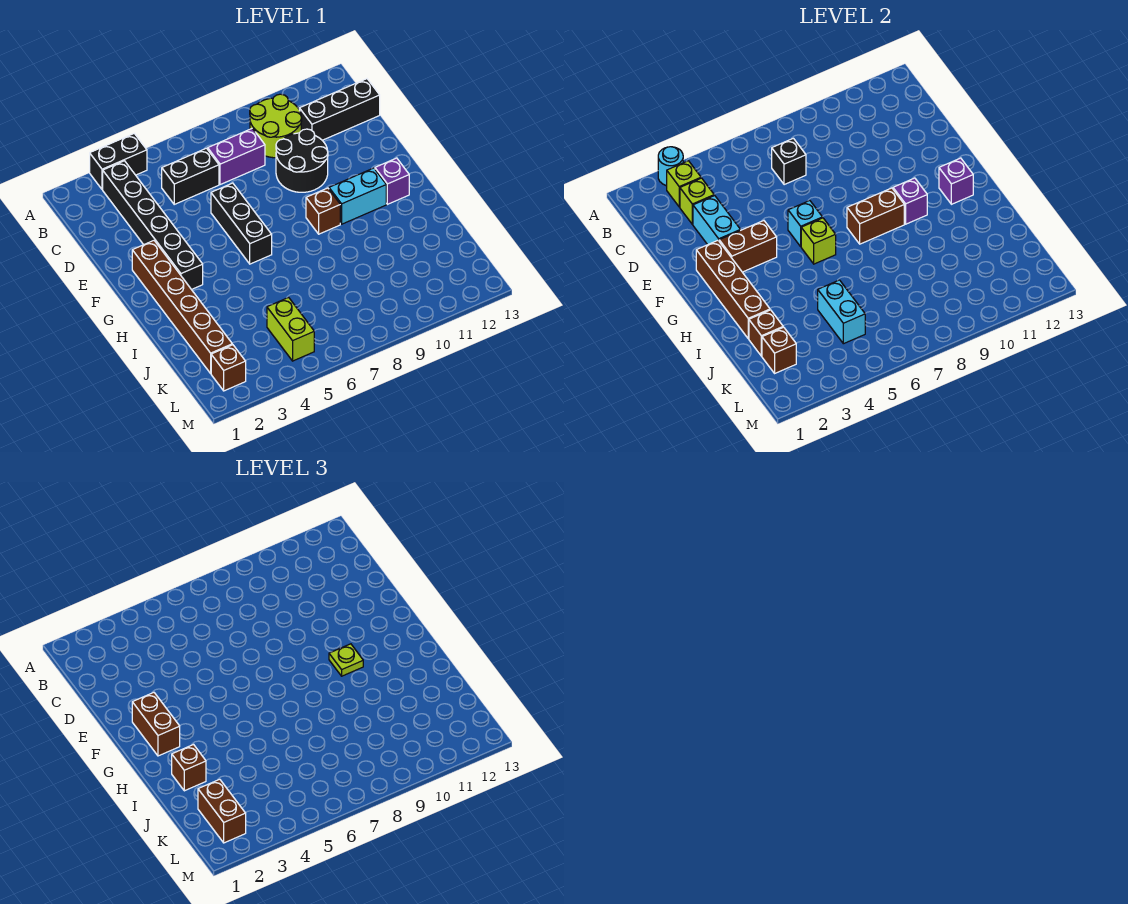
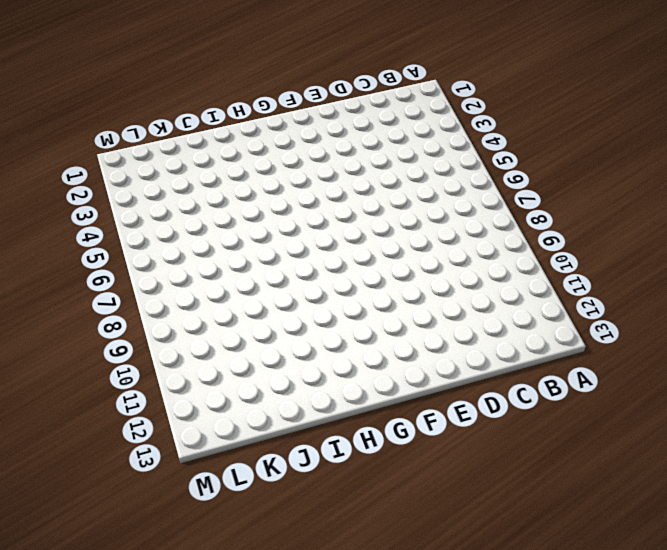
none -> black brick A3:A4 level 1
none -> black brick B3:G3 level 1
none -> lime round brick B9:C10 level 1
none -> black brick C5:C6 level 1

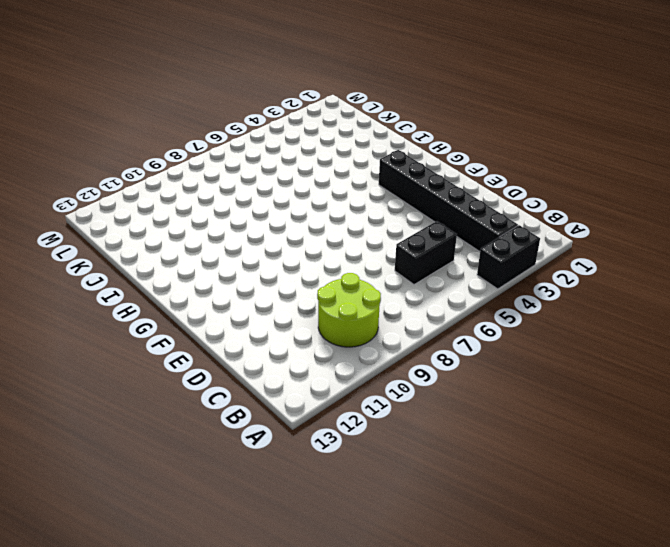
none -> purple brick C7:C8 level 1
none -> black brick C11:C13 level 1
none -> black round brick D9:E10 level 1
none -> black brick E6:G6 level 1

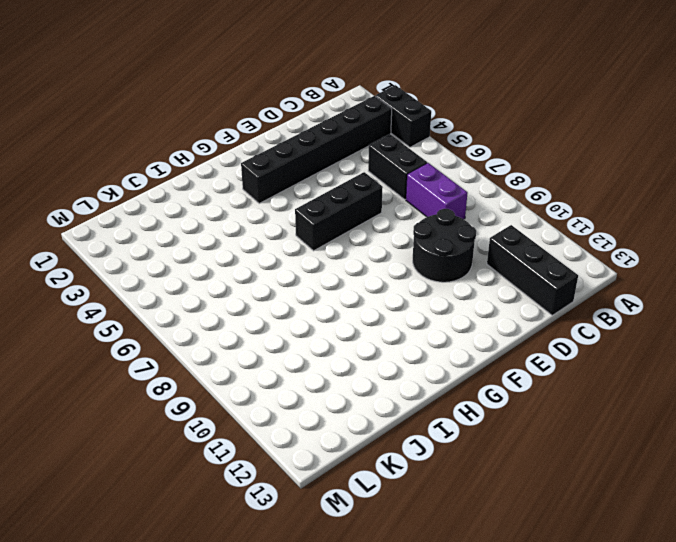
none -> lime round brick B9:C10 level 1
none -> brown brick F2:K2 level 1
none -> brown brick G9 level 1
none -> cyan brick G10:G11 level 1

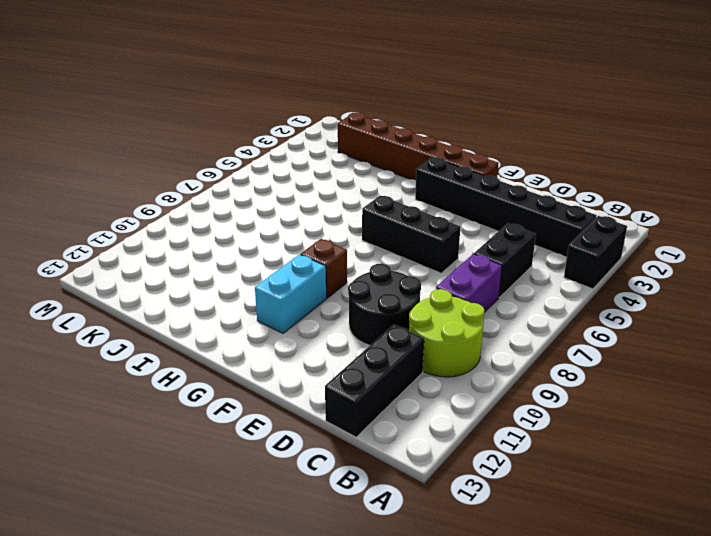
none -> purple brick G12 level 1
none -> lime brick K5:L5 level 1
none -> brown brick L2 level 1
none -> cyan round brick A3 level 2

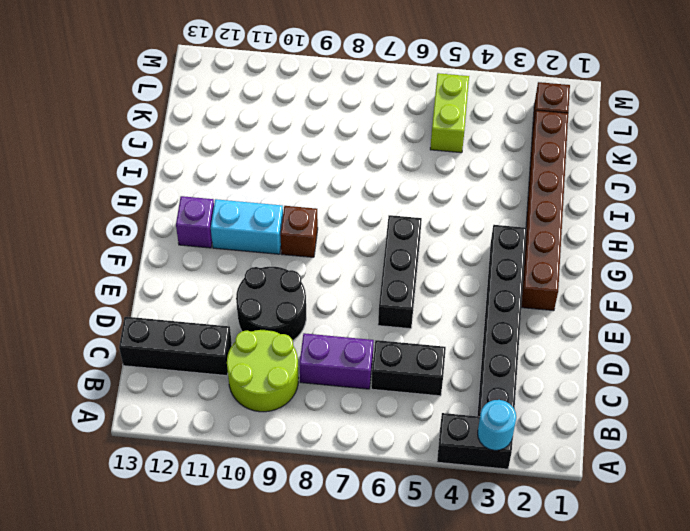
none -> lime brick B3 level 2
none -> lime brick C3 level 2
none -> black brick C7 level 2
none -> cyan brick D3:E3 level 2

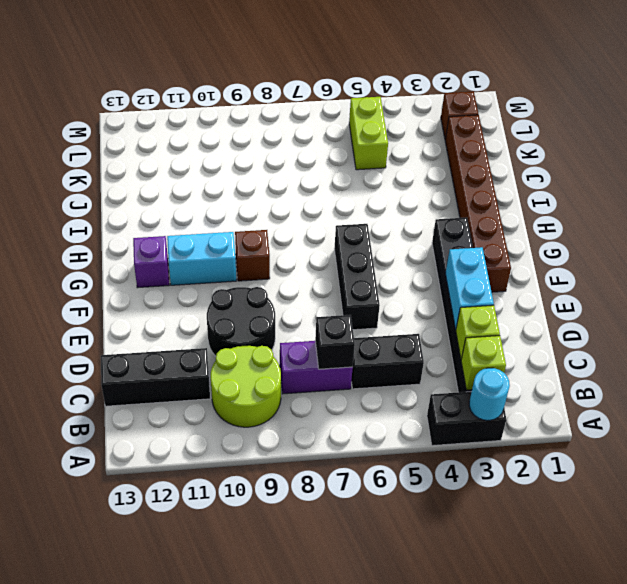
none -> brown brick F2:I2 level 2
none -> brown brick F3:F4 level 2
none -> cyan brick F6 level 2
none -> lime brick G6 level 2

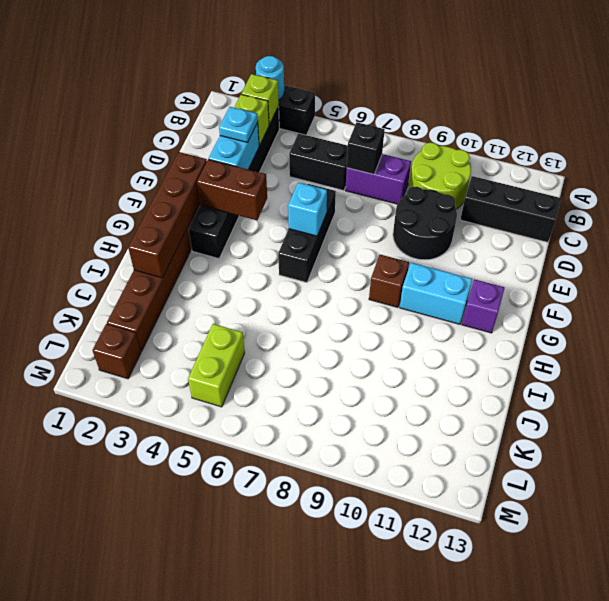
cyan plate D3 level 3 -> none
none -> lime brick G6 level 2
none -> brown brick G8:G9 level 2
none -> purple brick G10 level 2
none -> purple brick G12 level 2

